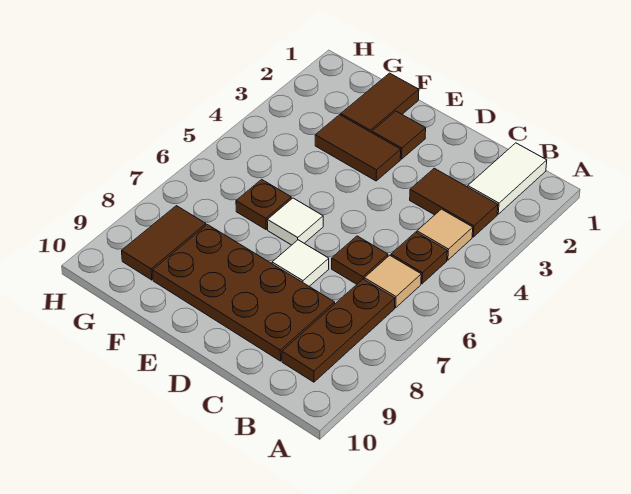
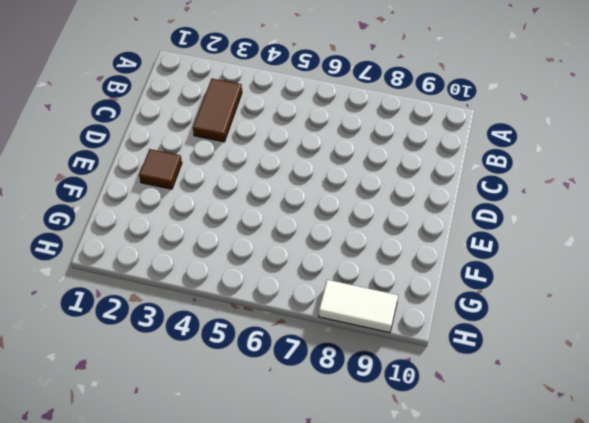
white tile H8:H9 level 1 -> white tile B1:B2 level 1
none -> tan tile B4 level 1
none -> brown plate B5 level 1
none -> tan tile B6 level 1

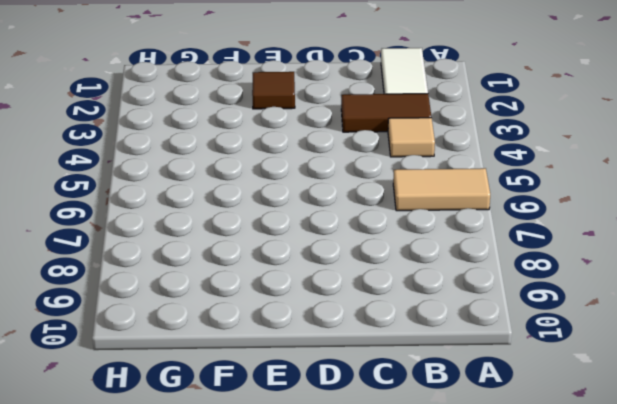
tan tile A6:B6 level 1 -> tan tile B6 level 1
none -> brown plate B5 level 1
none -> brown plate B7:B9 level 1
none -> brown plate C6 level 1

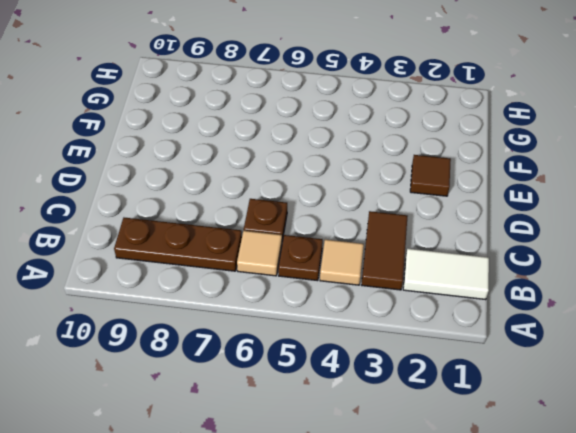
none -> brown plate C8:F9 level 1
none -> white tile D7 level 1
none -> brown tile E3:F3 level 1

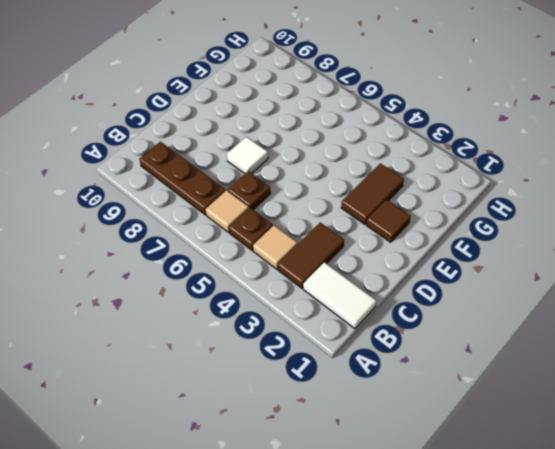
none -> brown plate C8:F9 level 1
none -> white tile E6 level 1
none -> brown tile F1:F2 level 1

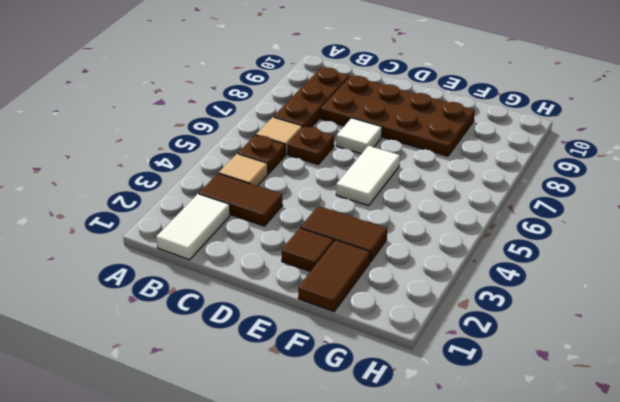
white tile E5:E6 level 1 -> white tile E6 level 1
none -> brown plate F6 level 1
none -> brown tile G8:G9 level 1

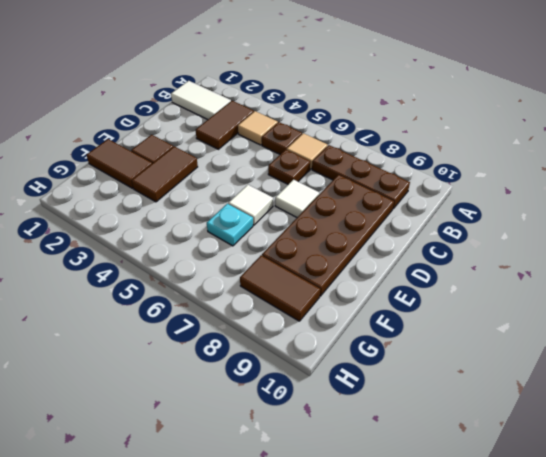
cyan plate F6 level 1 -> brown plate F6 level 1

